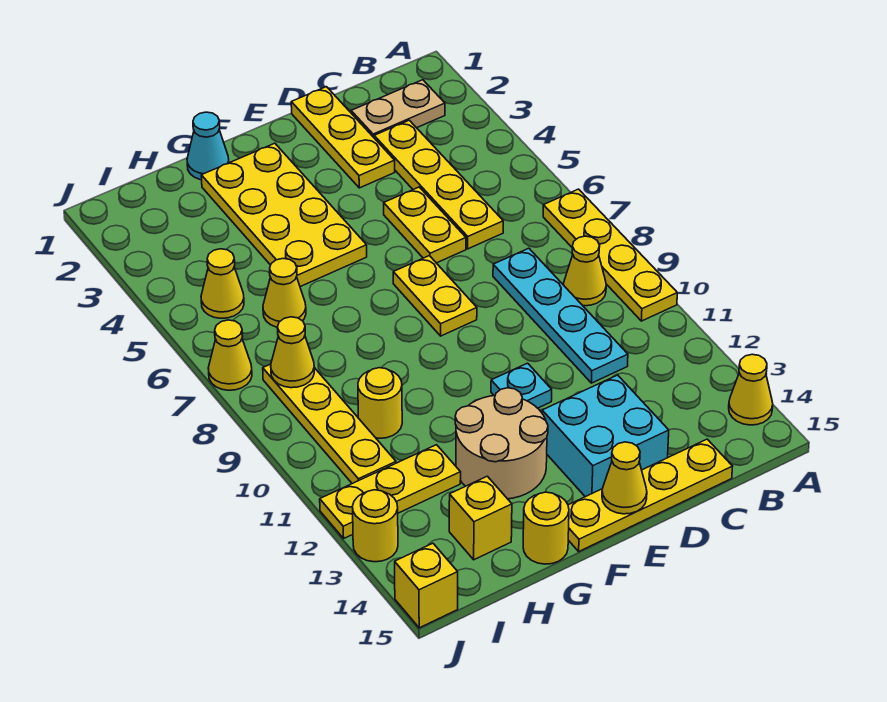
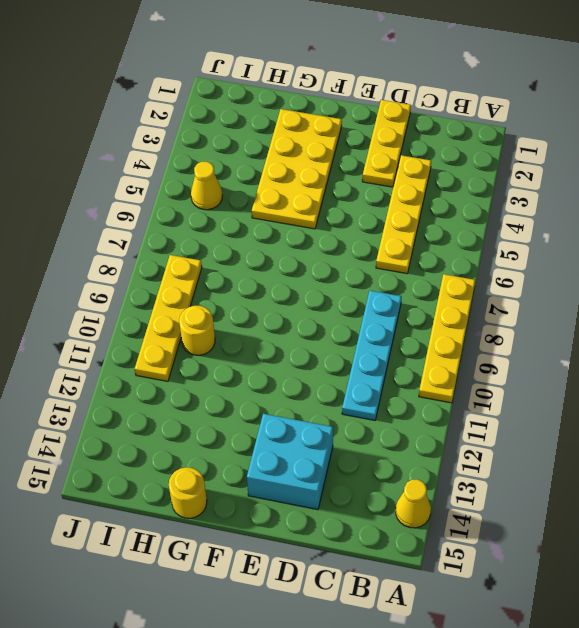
none -> tan plate B2:C2 level 1
none -> yellow cone B9 level 1
none -> yellow plate C15:F15 level 1

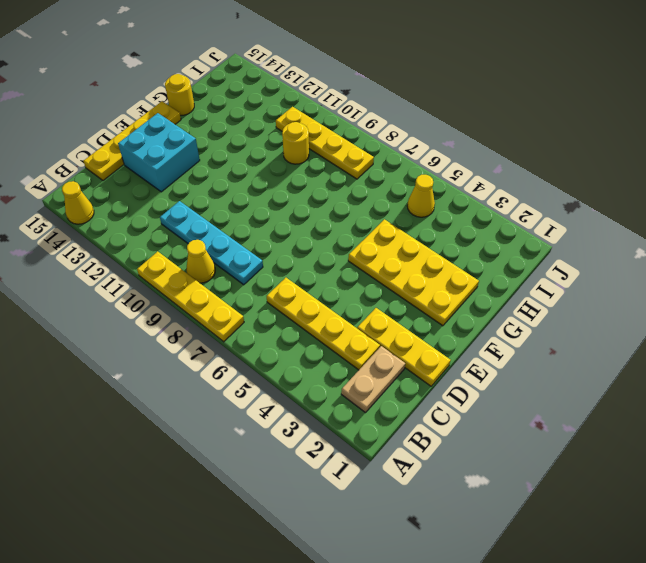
none -> yellow plate D5:D6 level 1
none -> yellow plate E7:E8 level 1
none -> cyan plate E11 level 1

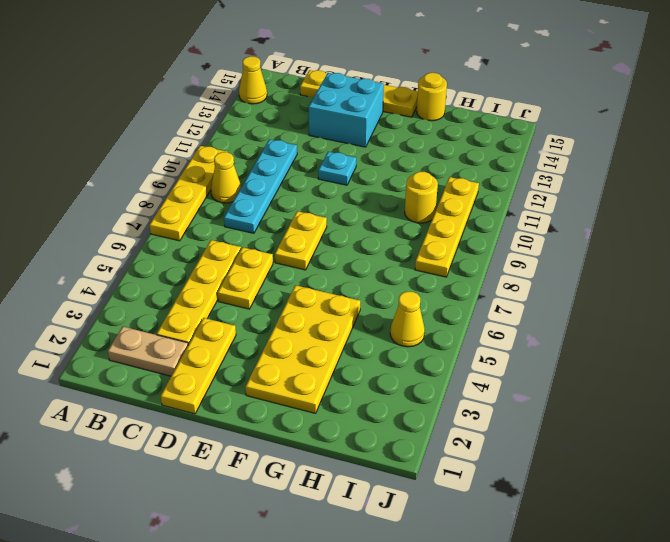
none -> tan round brick F12:G13 level 1
none -> cyan cone G1 level 1
none -> yellow cone H6 level 1

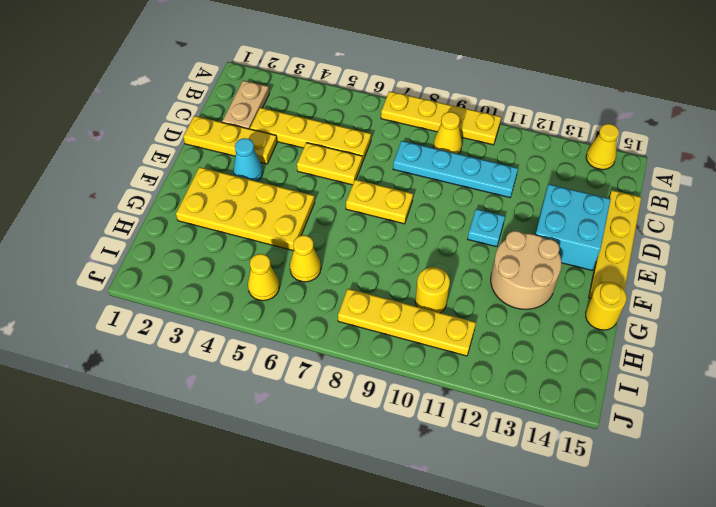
cyan cone E3 level 1 -> cyan cone G1 level 1
none -> yellow plate H12:J12 level 1
none -> yellow brick H14 level 1
none -> yellow cone J7 level 1

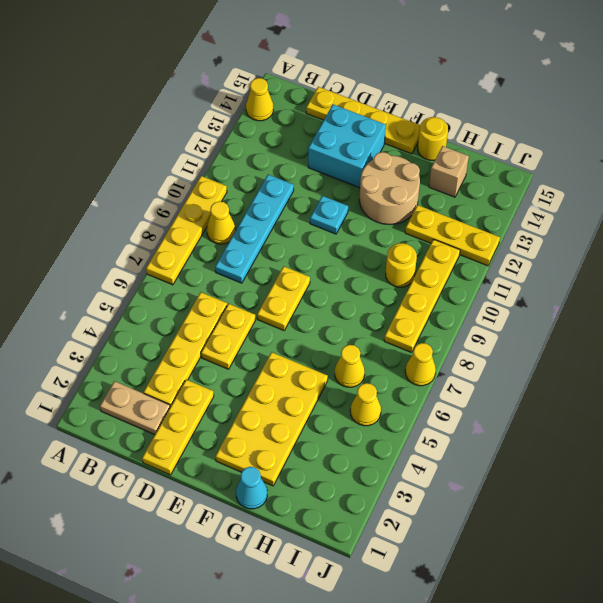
tan brick H14 level 1 -> yellow brick H14 level 1
none -> yellow round brick J13 level 1
none -> yellow brick J15 level 1
none -> yellow cone E15 level 2

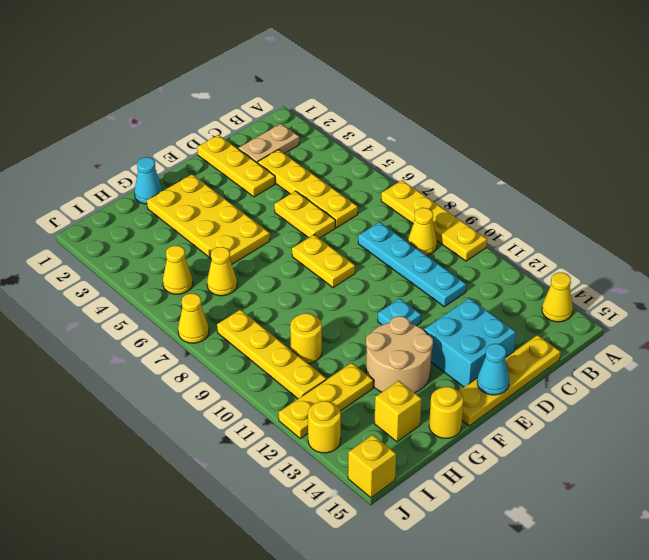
cyan cone E15 level 2 -> yellow cone E15 level 2
none -> yellow cone I8 level 2

